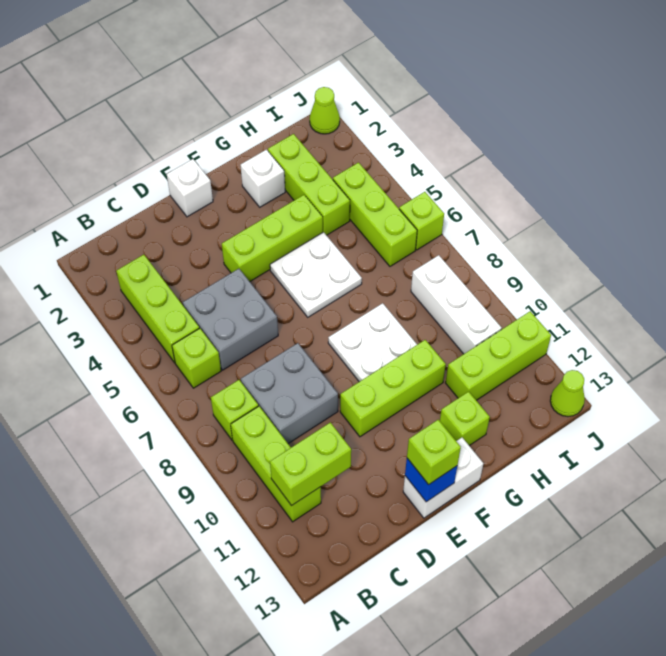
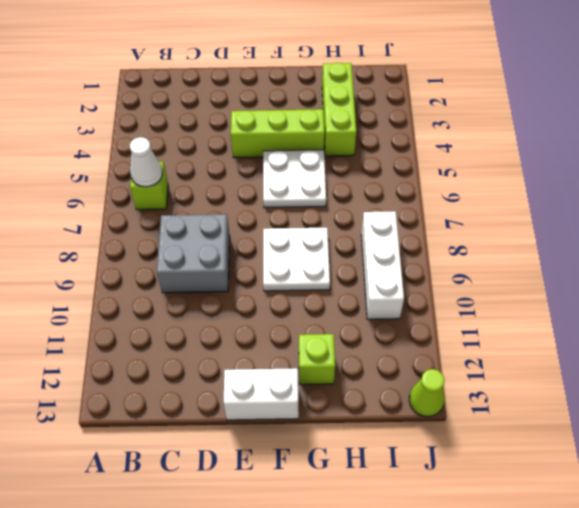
white cone B6 level 2 -> none
none -> lime brick B3:B5 level 1
none -> lime brick B8 level 1
none -> lime brick B9:B11 level 1

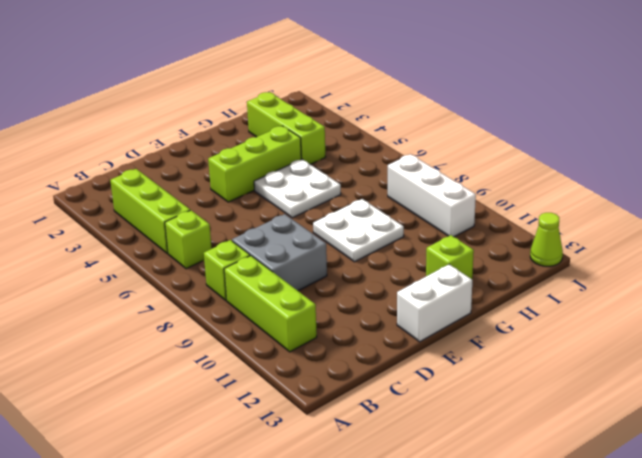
none -> grey brick C5:D6 level 1
none -> white brick E1 level 1
none -> lime brick E10:G10 level 1

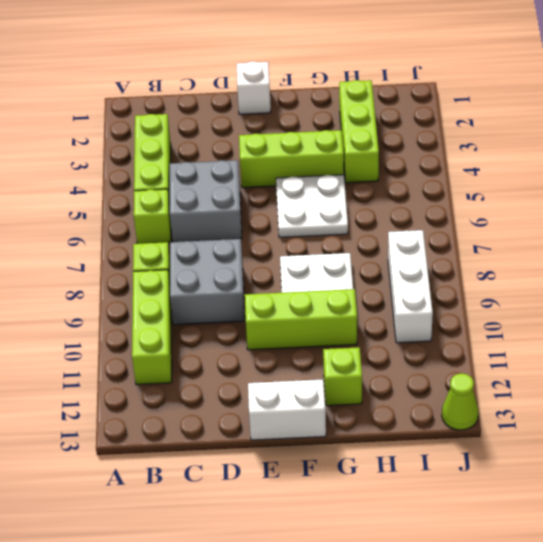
none -> white brick G2 level 1
none -> lime brick H11:J11 level 1
none -> lime brick I4:I6 level 1

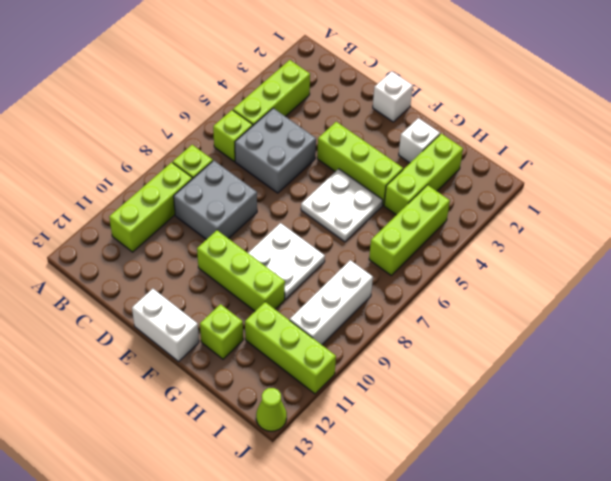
none -> lime cone J1 level 1
none -> lime brick J6 level 1
none -> lime brick B11:C11 level 2

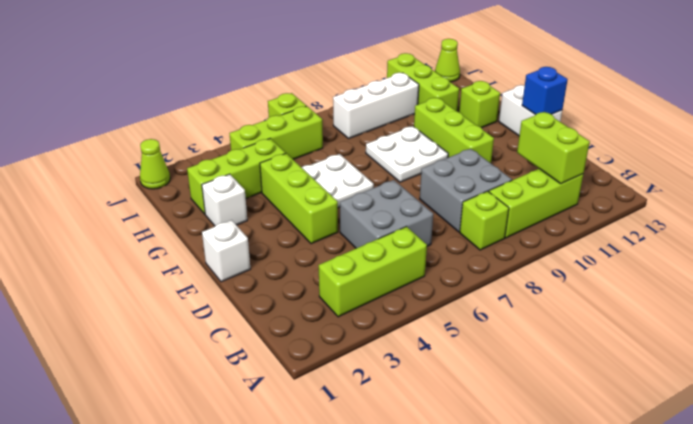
none -> lime brick B6 level 1
none -> lime brick E13 level 3

